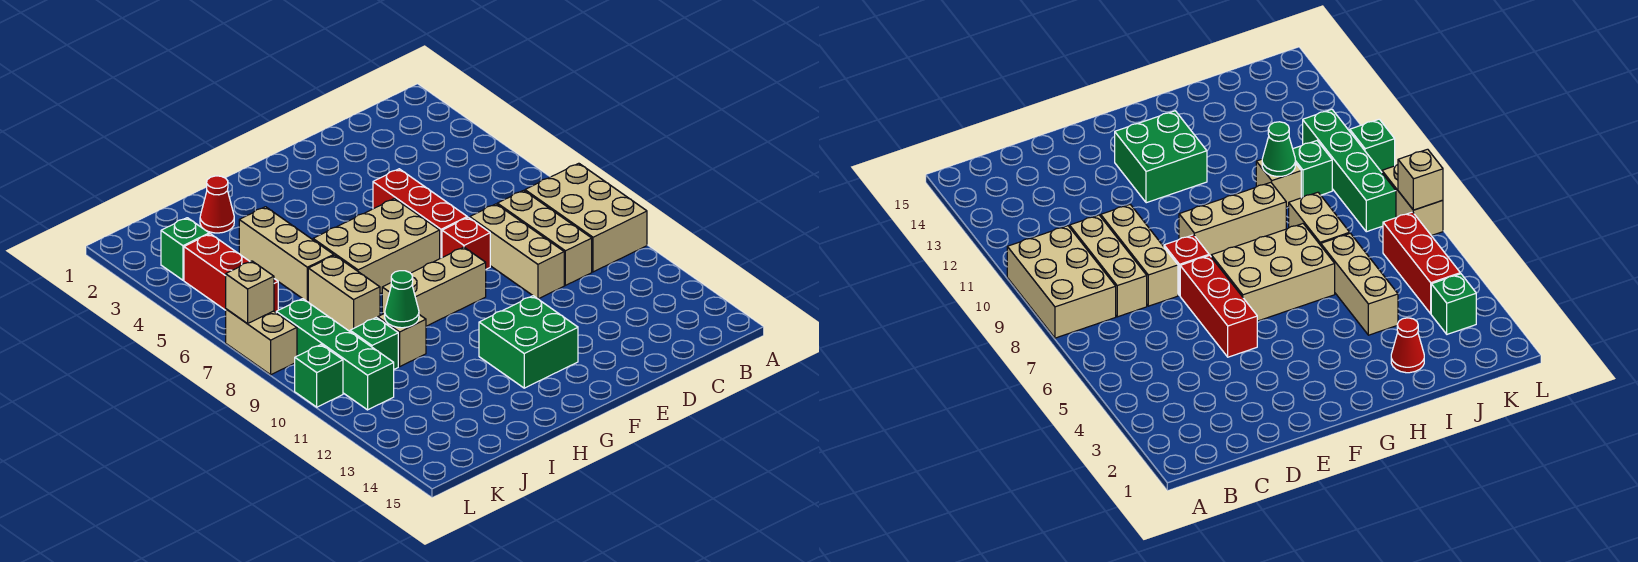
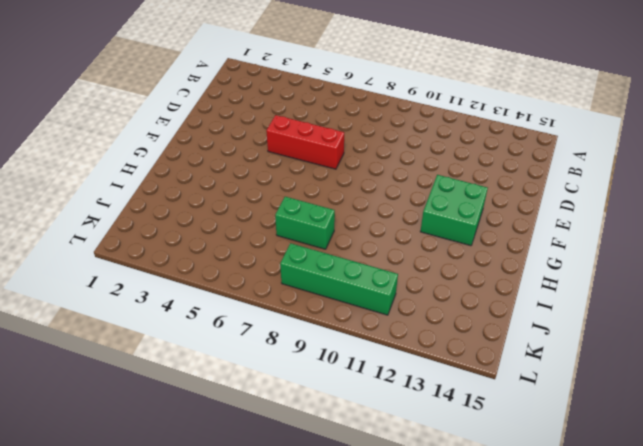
green brick I7:I8 level 1 -> tan brick I7:I8 level 1
none -> tan brick A8:B10 level 1
none -> tan brick C8:C10 level 1
none -> tan brick D8:D10 level 1

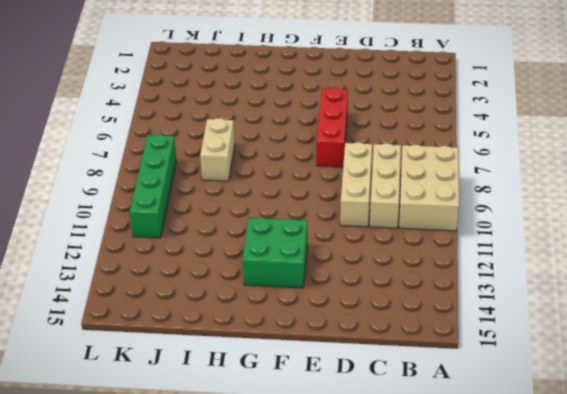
none -> red brick E8 level 1
none -> tan brick F6:H7 level 1
none -> tan brick F9:H9 level 1

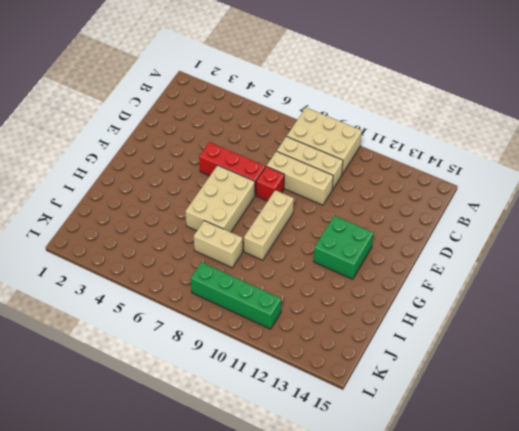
none -> red cone I2 level 1
none -> tan brick I4:I6 level 1
none -> tan brick I10 level 1

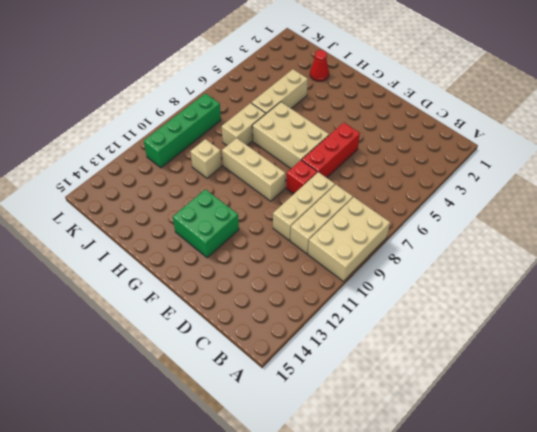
none -> green brick J10 level 1
none -> green brick K3 level 1
none -> red brick K4:K6 level 1

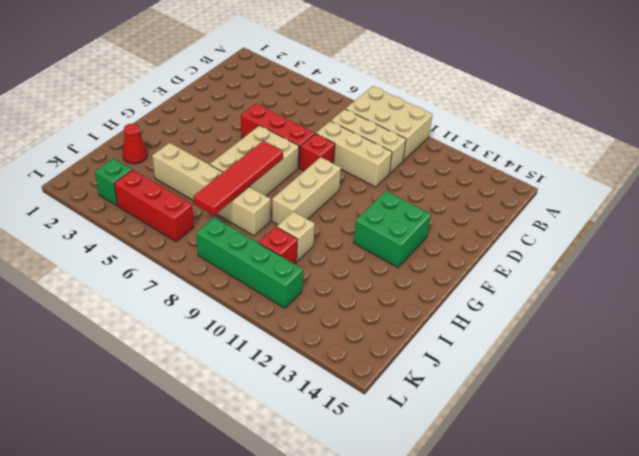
red tile G7:J7 level 2 -> none
red brick J10 level 1 -> green brick J10 level 1
none -> tan brick L7:L8 level 1
none -> green brick L10 level 1
none -> green cone I10 level 2

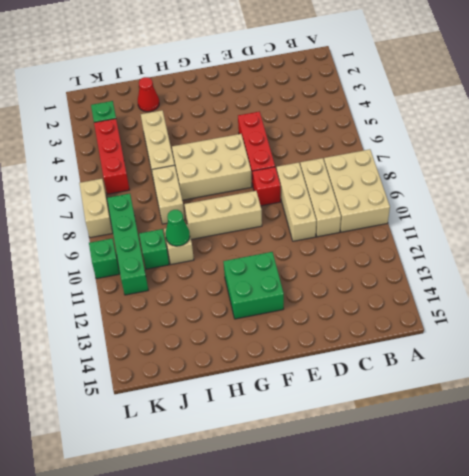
none -> tan brick L7 level 2

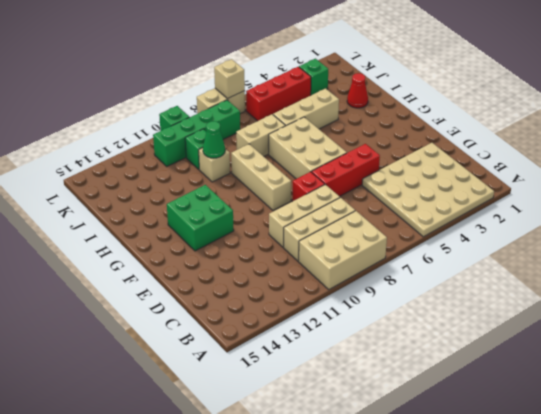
tan plate A2:D5 level 1 -> none

